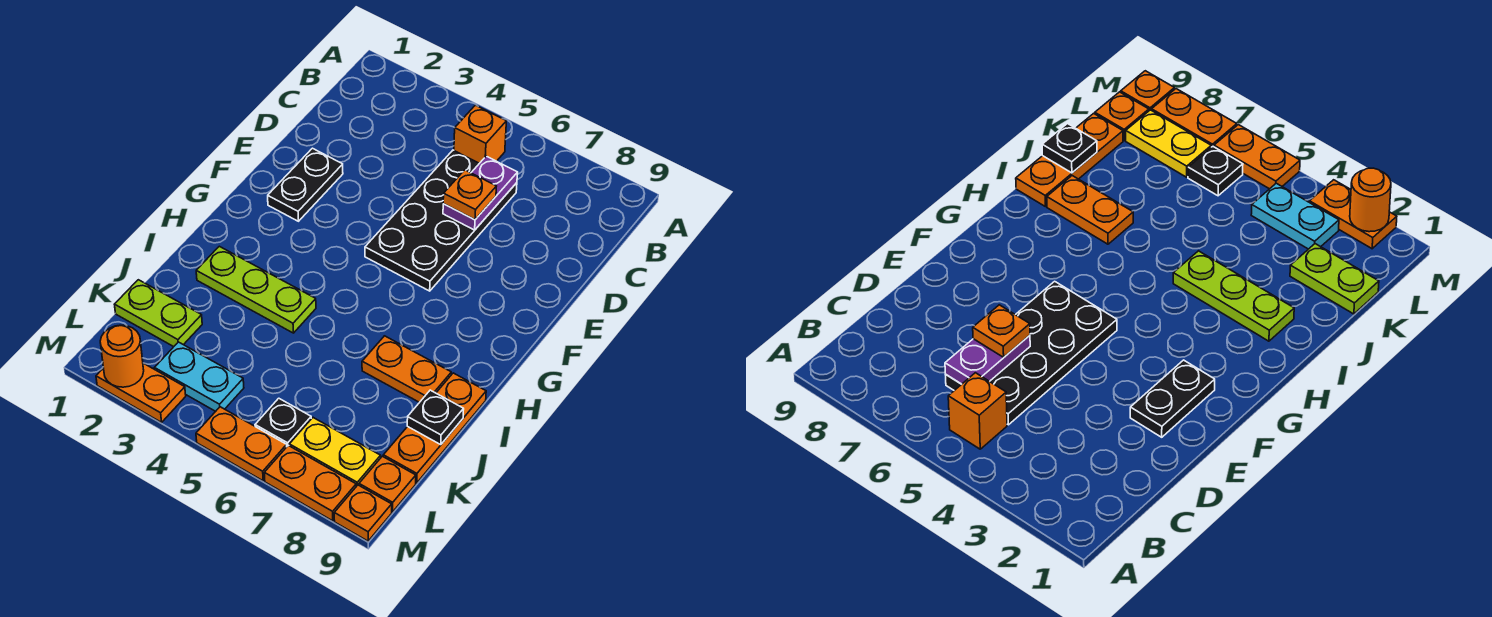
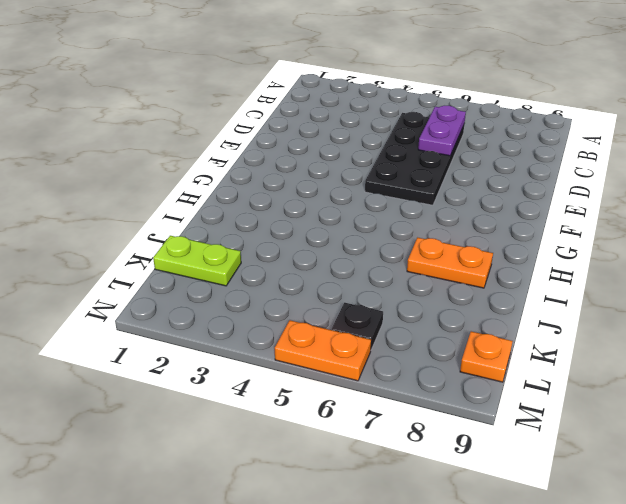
none -> orange brick B5 level 1
none -> black plate E2:F2 level 1
none -> lime plate I2:I4 level 1

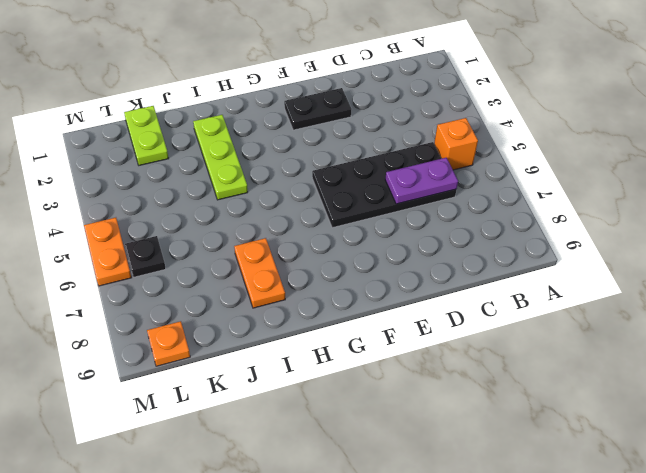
none -> orange plate I9:K9 level 1
none -> cyan plate L3:L4 level 1
none -> yellow plate L7:L8 level 1

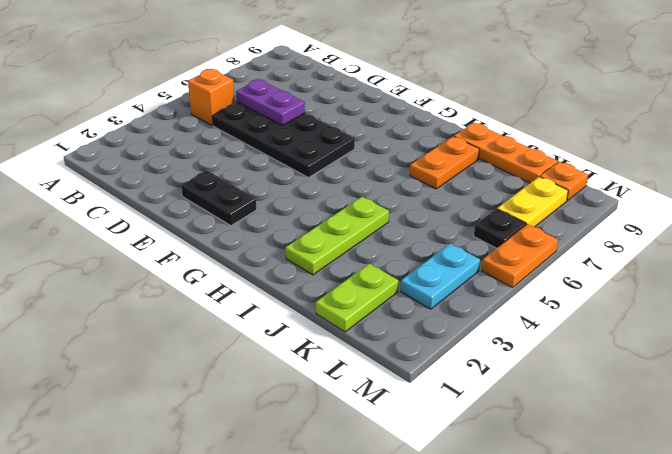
none -> orange plate M2:M3 level 1
none -> orange plate M7:M8 level 1
none -> orange plate M9 level 1

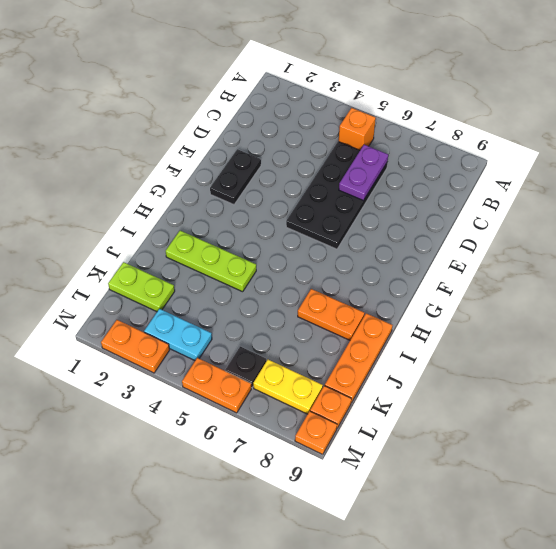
none -> orange plate M7:M8 level 1
none -> black plate J9 level 2
none -> orange round brick M2 level 2

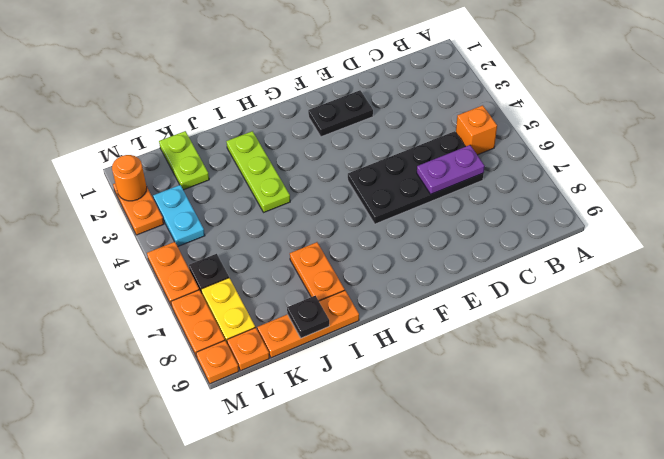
none -> orange plate D6 level 3

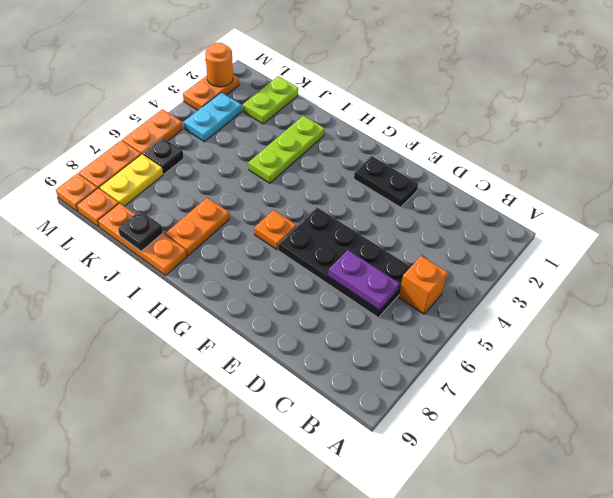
orange plate G6 level 1 -> orange plate D6 level 3

